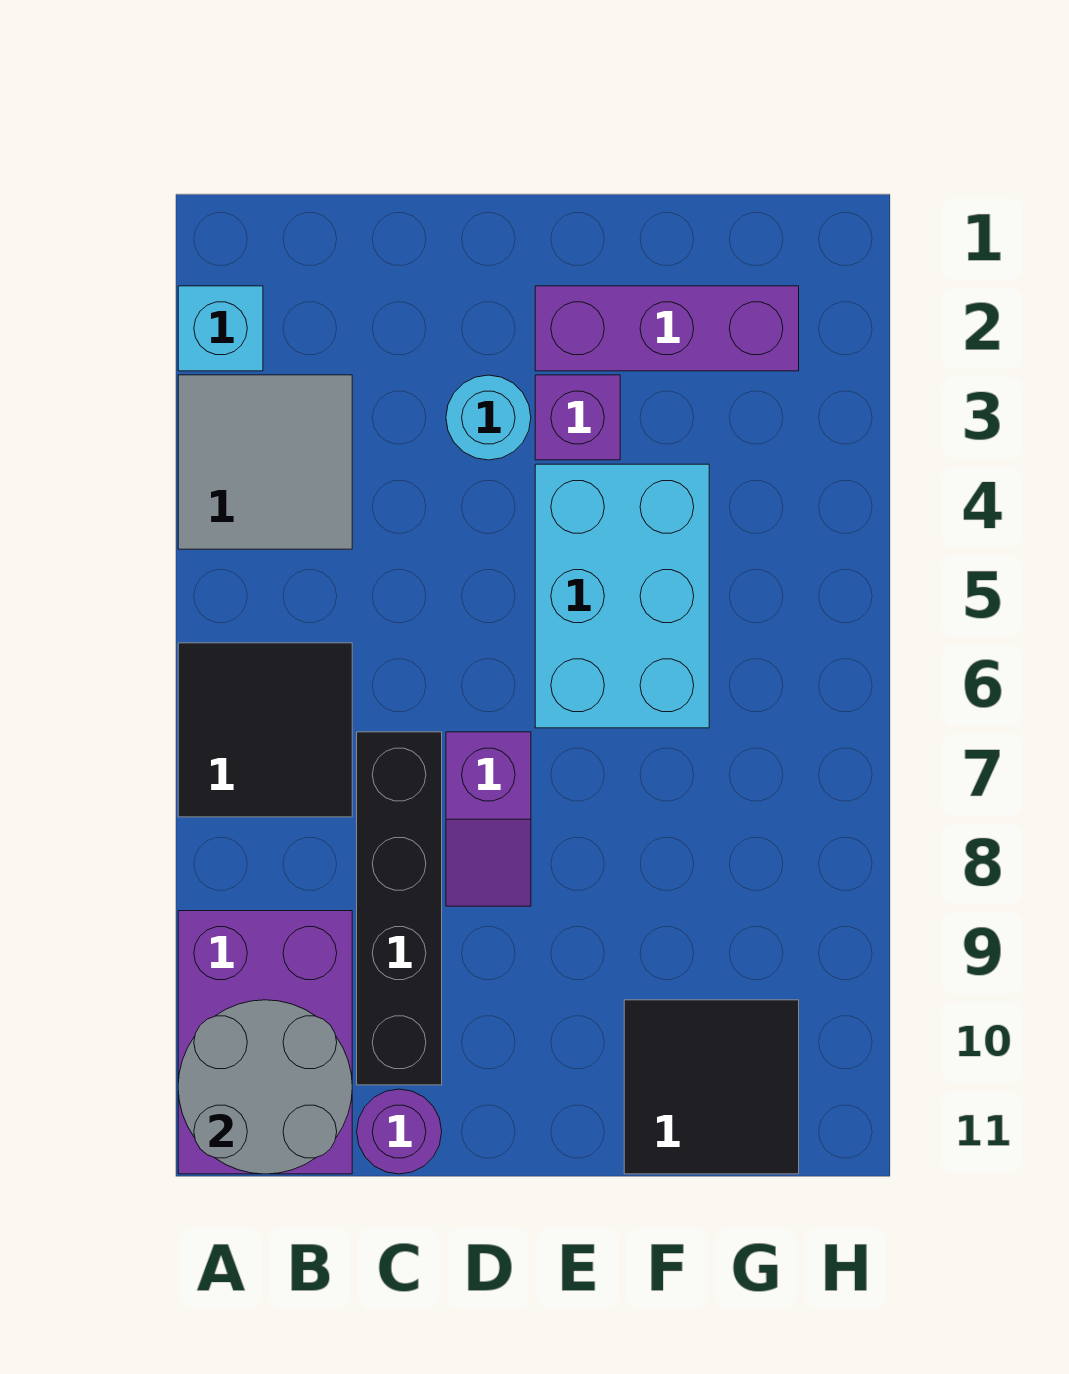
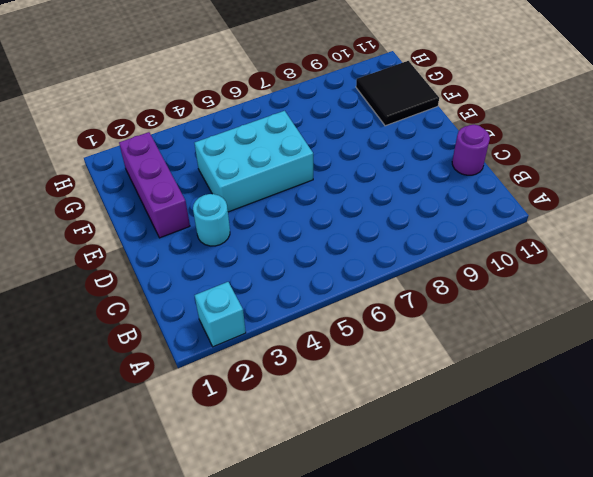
none -> grey tile A3:B4 level 1
none -> black tile A6:B7 level 1
none -> purple brick A9:B11 level 1

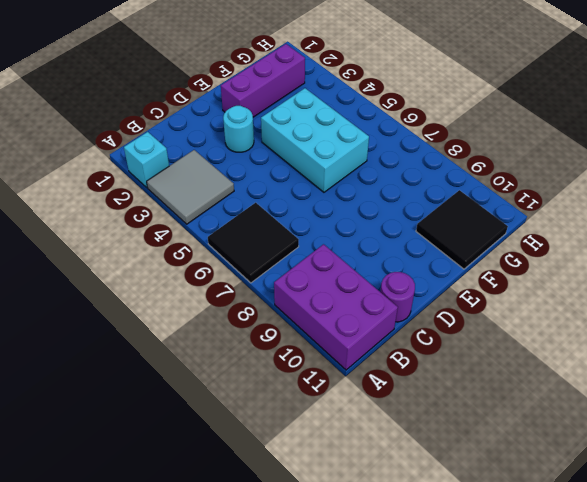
none -> black brick C7:C10 level 1
none -> purple slope D7:D8 level 1 top 7
none -> purple brick E3 level 1

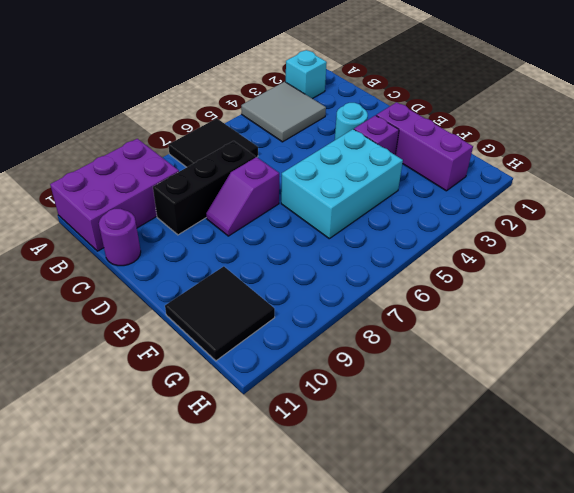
black brick C7:C9 level 1 -> black brick C7:C10 level 1
none -> grey round brick A10:B11 level 2

